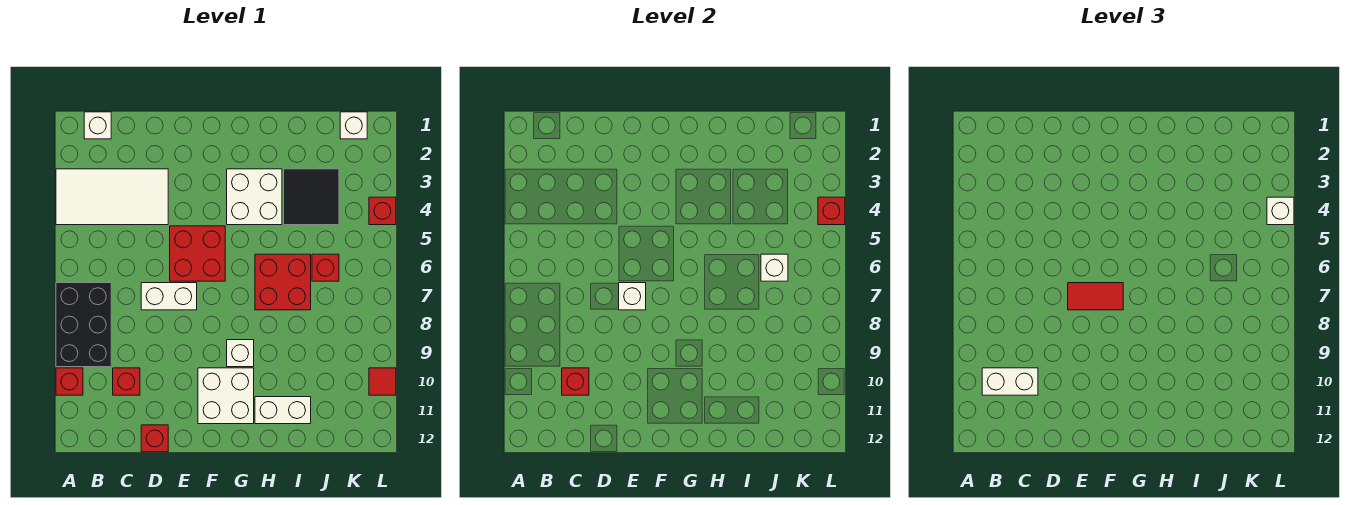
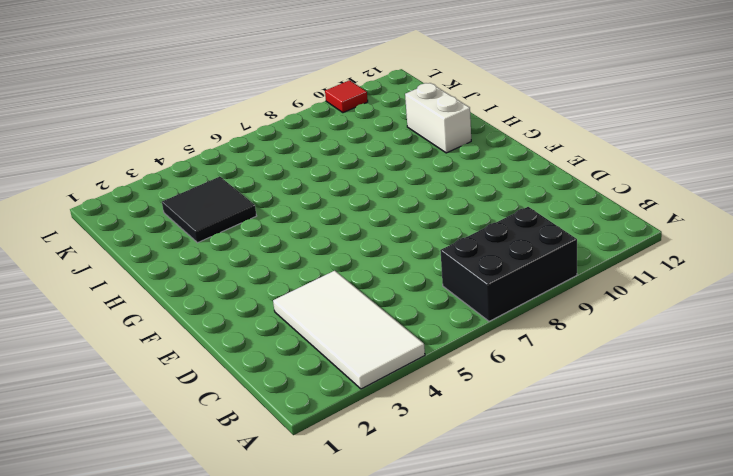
none -> red brick A10 level 1
none -> white brick B1 level 1
none -> red brick C10 level 1

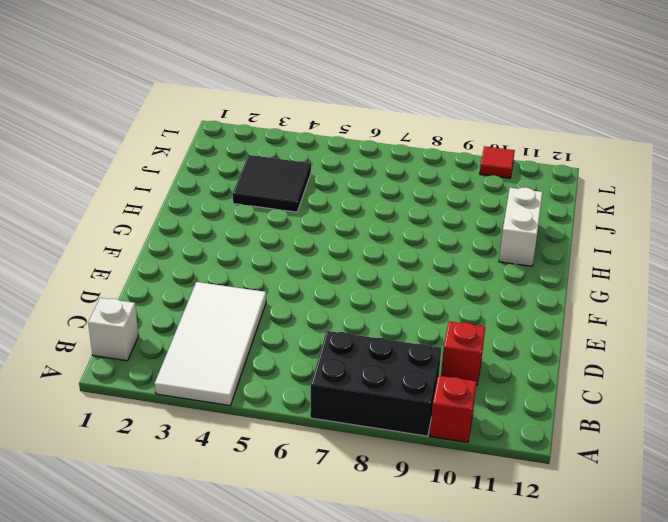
none -> white brick D7:E7 level 1
none -> red brick D12 level 1
none -> red brick E5:F6 level 1

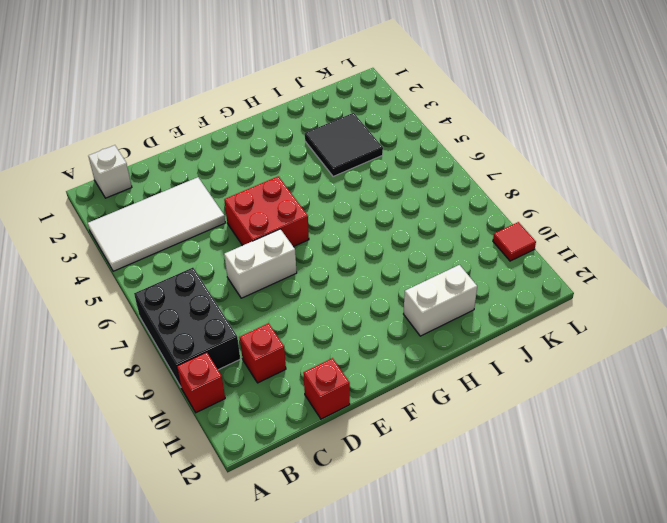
none -> white brick F10:G11 level 1
none -> white brick G3:H4 level 1
none -> white brick G9 level 1

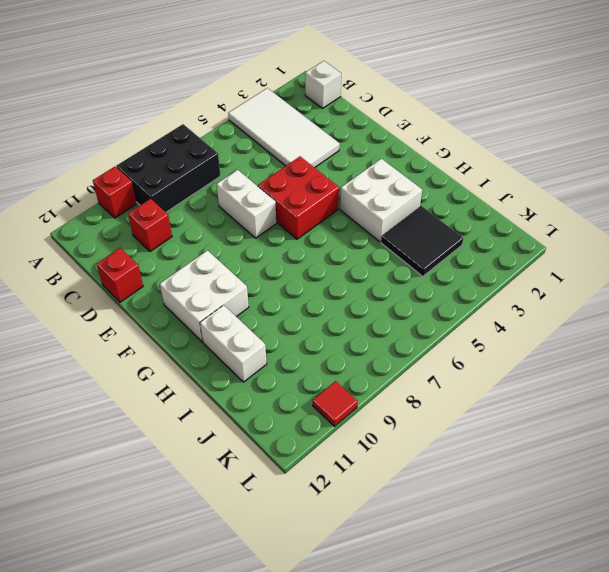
none -> white brick G9 level 1
none -> red brick H6:I7 level 1
none -> red brick J6 level 1

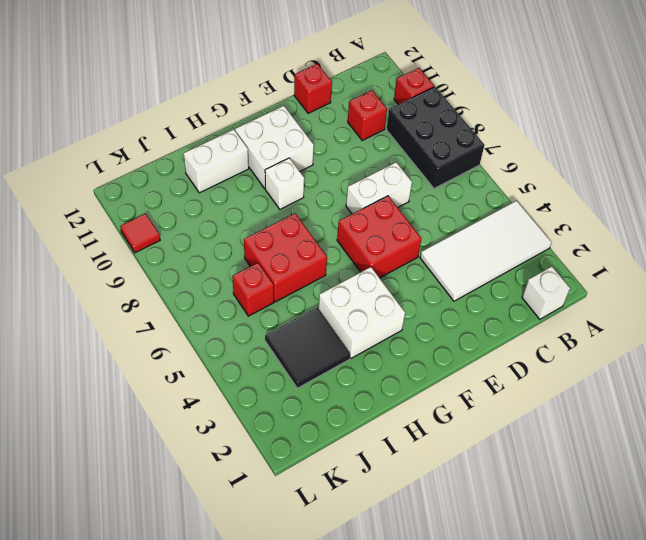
none -> white brick K1 level 1
none -> red brick L4 level 1
none -> red brick C10 level 2

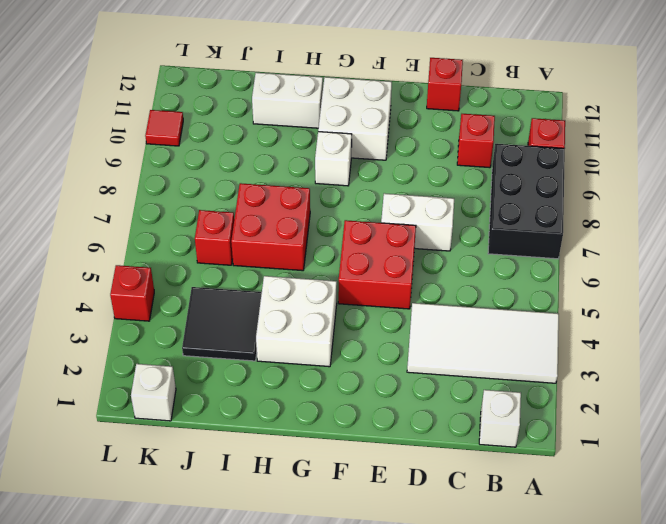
none -> red brick C10 level 2
none -> white brick E7 level 2
none -> white brick J6 level 2

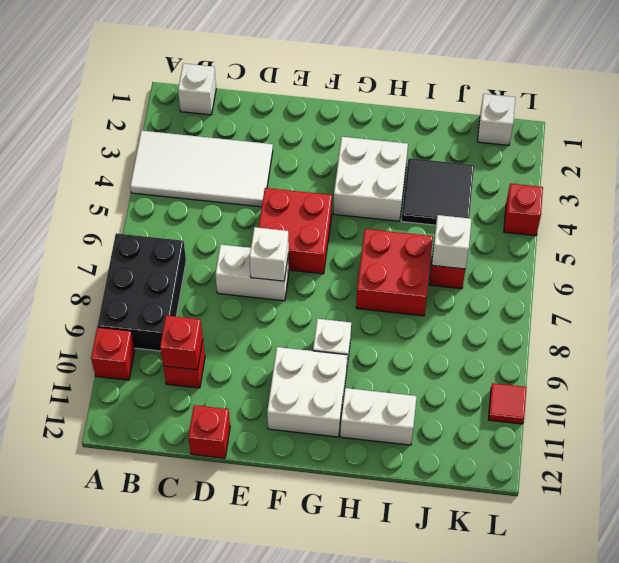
none -> red brick L4 level 2
none -> white brick B10:C10 level 3
none -> red tile E7:F7 level 3

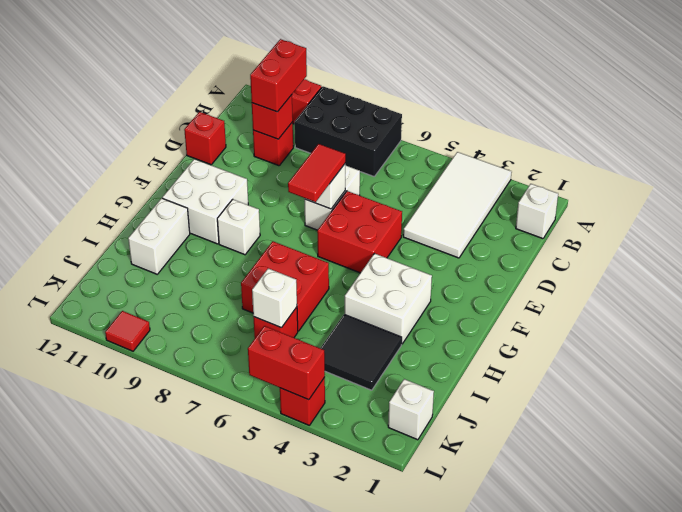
red brick B10:C10 level 3 -> white brick B10:C10 level 3
red brick L4:L5 level 2 -> red brick L4 level 2
none -> white brick L4 level 3

